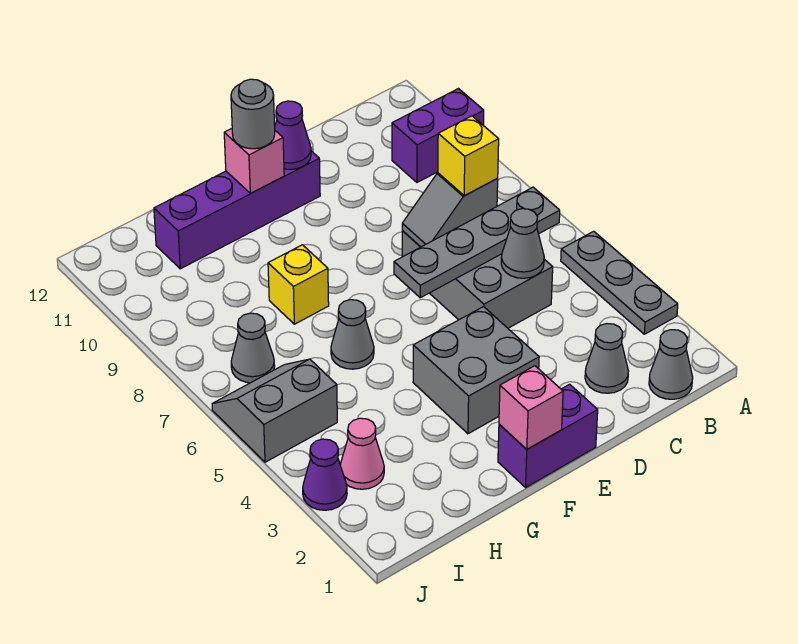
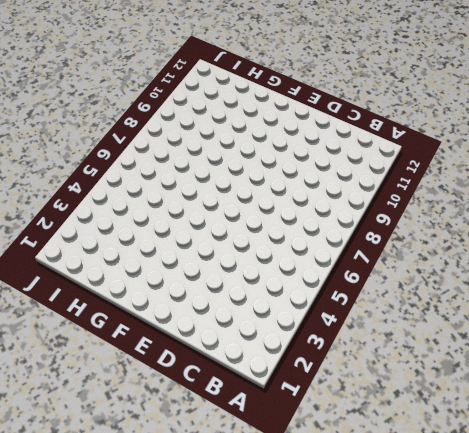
none -> grey plate A3:A5 level 1
none -> purple brick A10:B10 level 1
none -> grey cone B1 level 1

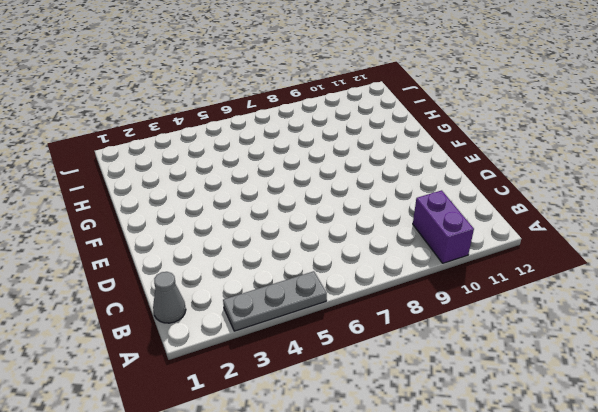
none -> grey cone C2 level 1
none -> grey brick C5:D7 level 1
none -> purple brick E1:F1 level 1

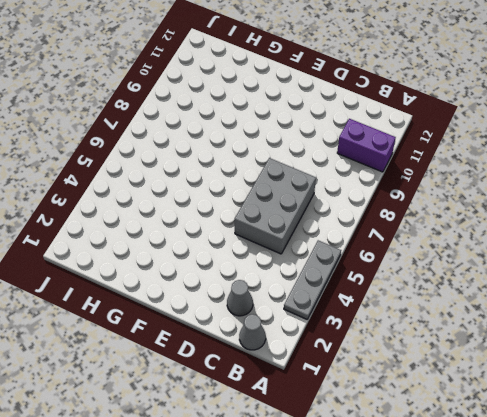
none -> purple brick E1:F1 level 1
none -> grey brick E3:F4 level 1
none -> purple brick E11:H11 level 1

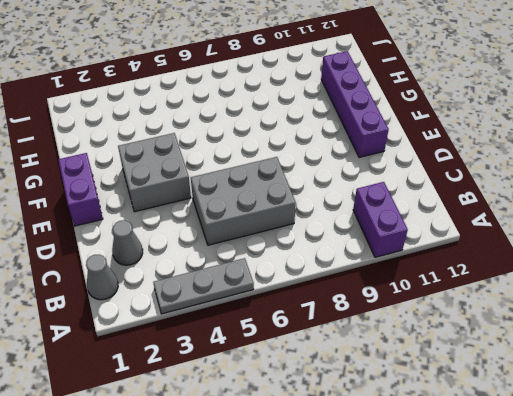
none -> grey cone G6 level 1
none -> yellow brick G8 level 1
none -> pink cone I3 level 1

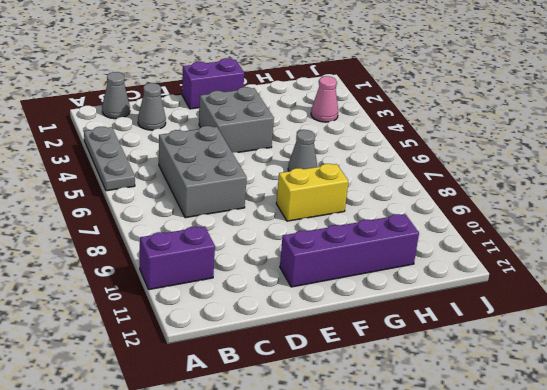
yellow brick F8:G8 level 1 -> yellow brick G8 level 1
none -> grey slope I5:J6 level 1 top 5
none -> grey cone I7 level 1
none -> purple cone J3 level 1

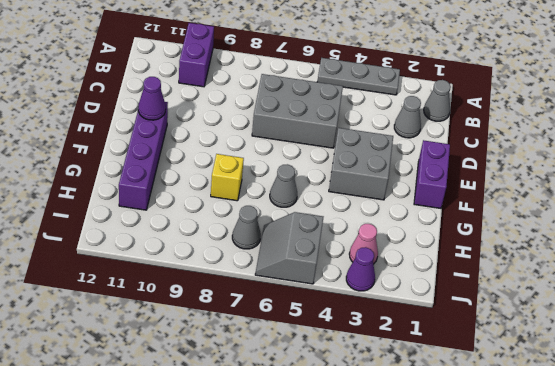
none -> grey plate B6:E6 level 2
none -> grey cone C5 level 2
none -> grey slope C7:D7 level 2 top C

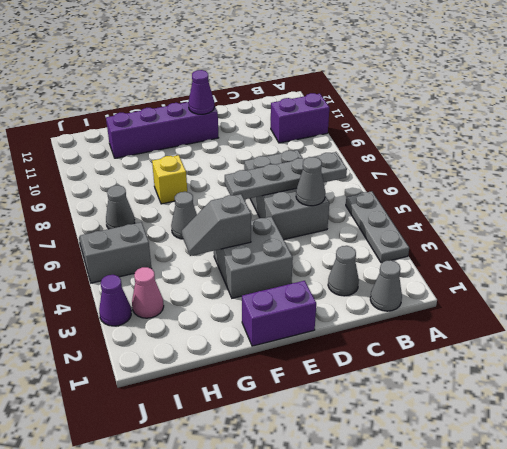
grey slope F4:G4 level 2 top F -> grey slope C7:D7 level 2 top C
none -> pink brick F1 level 2
none -> pink brick F11 level 2
none -> yellow brick C7 level 3

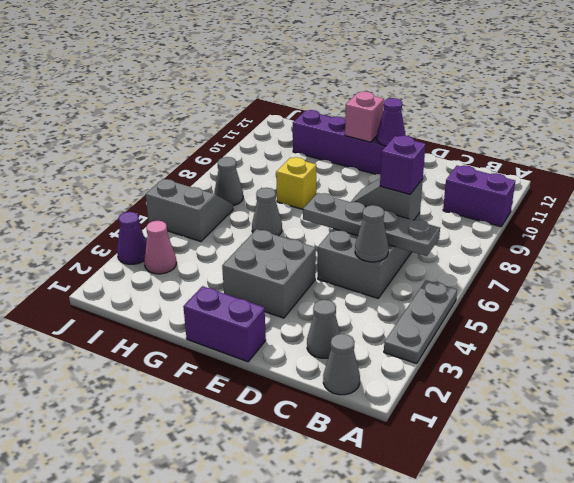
purple brick C7 level 3 -> yellow brick C7 level 3
none -> pink brick F1 level 2
none -> grey round brick F11 level 3

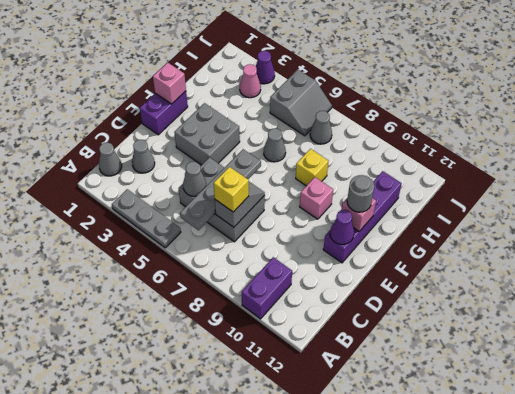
pink brick F9 level 1 -> none

